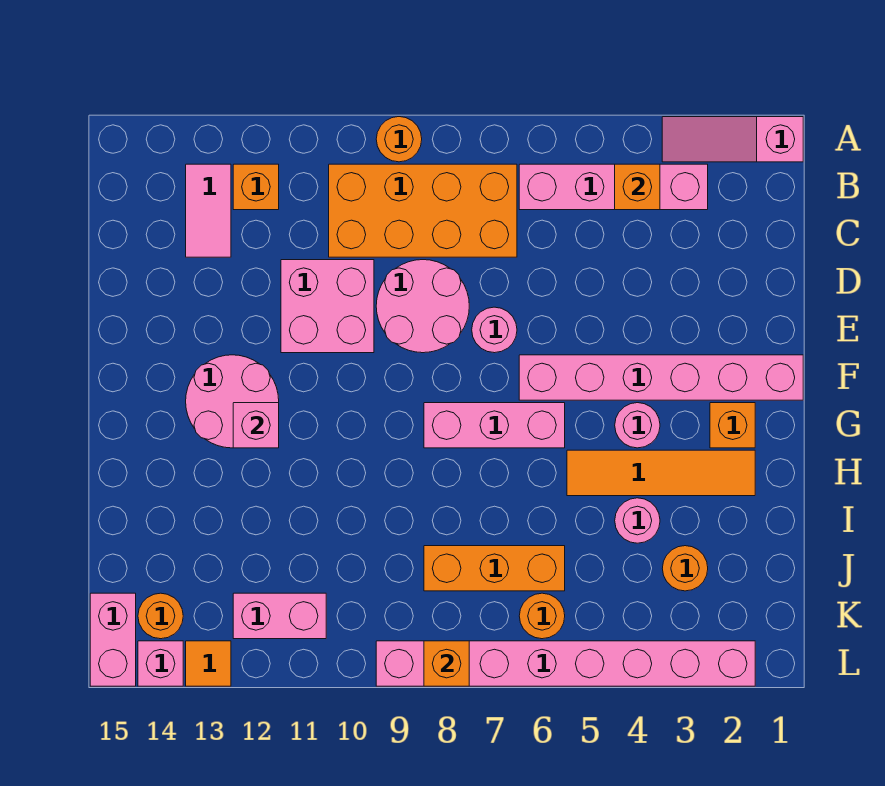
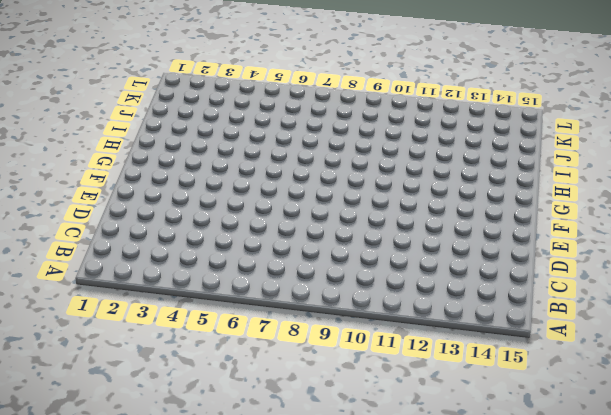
none -> pink slope A1:A3 level 1 top 1
none -> orange round brick A9 level 1
none -> pink brick B3:B6 level 1

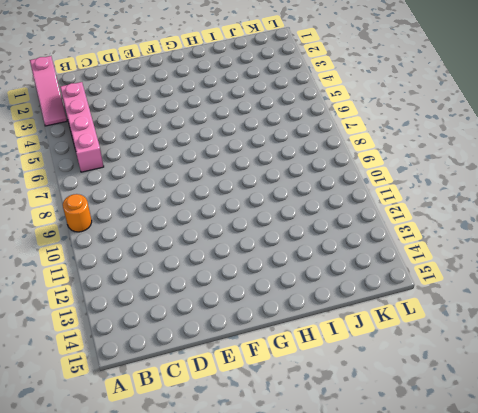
none -> orange brick B7:C10 level 1
none -> orange brick B12 level 1
none -> pink tile B13:C13 level 1

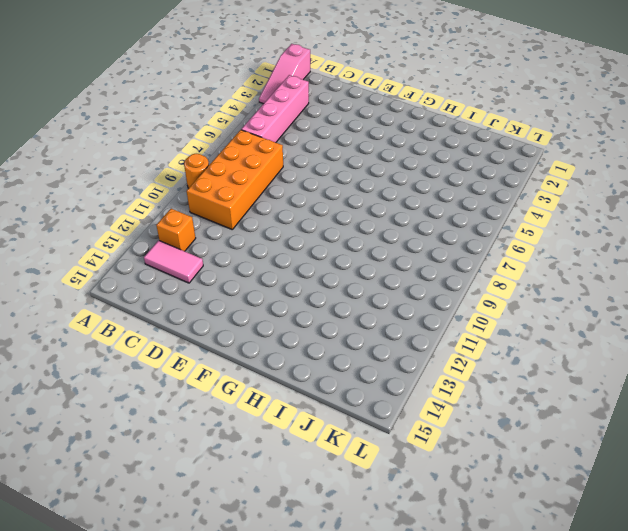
none -> pink round brick D8:E9 level 1
none -> pink brick D10:E11 level 1
none -> pink round brick E7 level 1

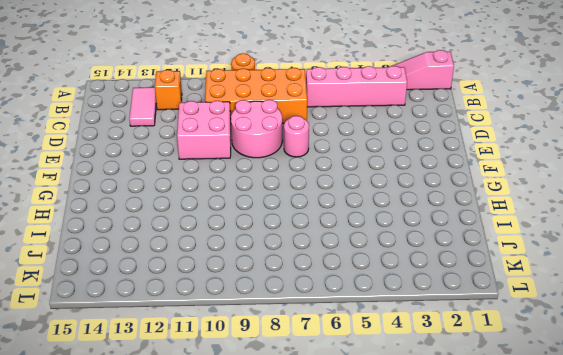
none -> pink brick F1:F6 level 1
none -> pink round brick F12:G13 level 1
none -> orange brick G2 level 1

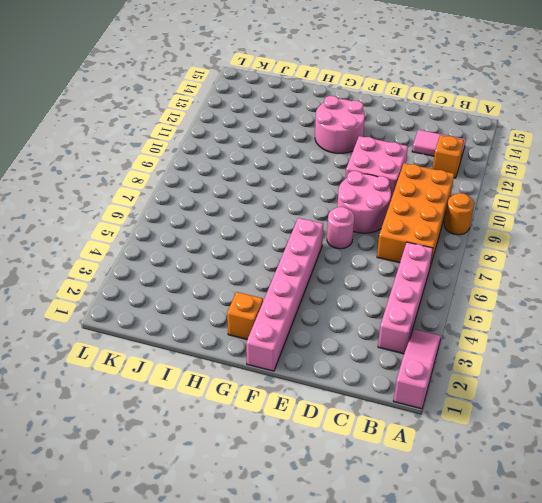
none -> pink round brick G4 level 1
none -> pink brick G6:G8 level 1
none -> orange tile H2:H5 level 1

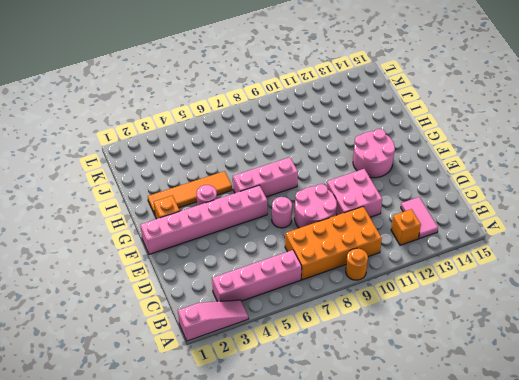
none -> pink round brick I4 level 1
none -> orange round brick J3 level 1
none -> orange brick J6:J8 level 1

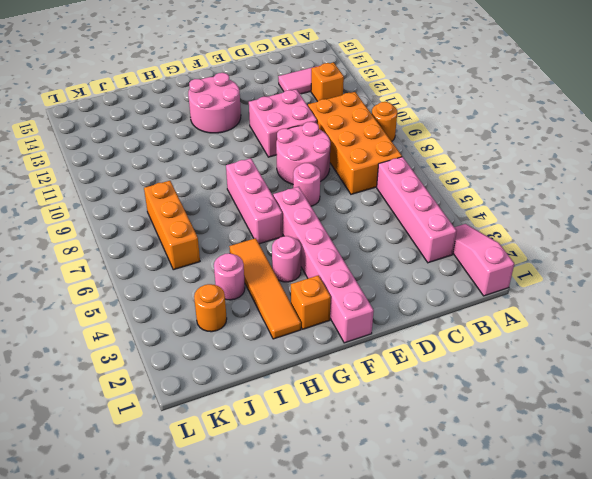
none -> orange round brick K6 level 1
none -> pink brick K11:K12 level 1
none -> orange round brick K14 level 1

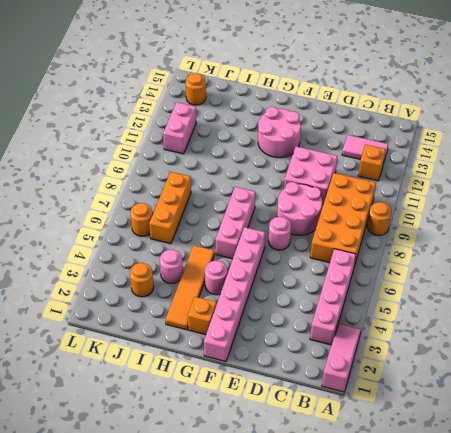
none -> pink brick K15:L15 level 1
none -> pink brick L2:L9 level 1
none -> orange tile L13 level 1

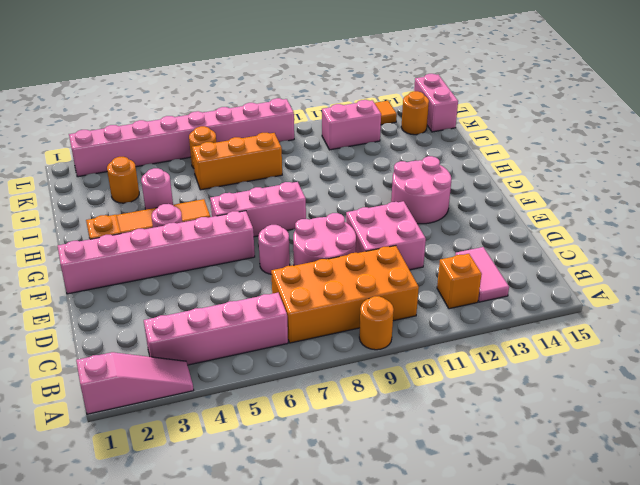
none -> pink brick L14 level 1
none -> orange brick B4 level 2
none -> pink brick G12 level 2

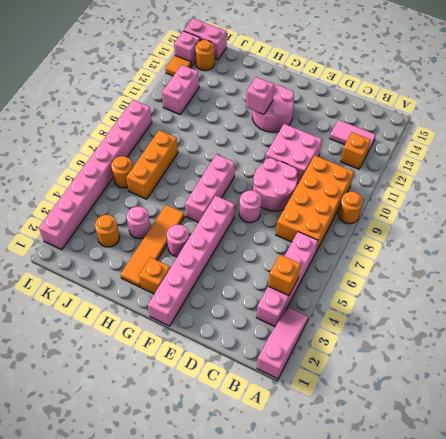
none -> orange brick L8 level 2

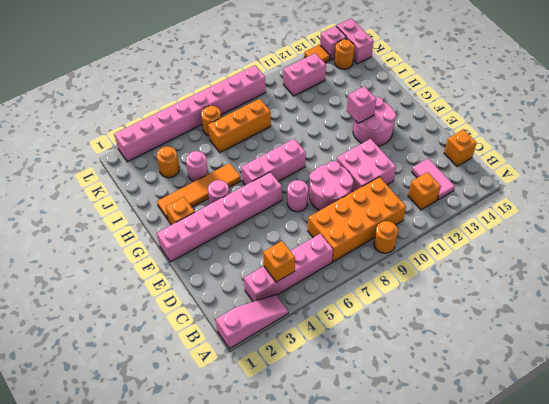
orange brick C15 level 1 -> orange brick L8 level 2

